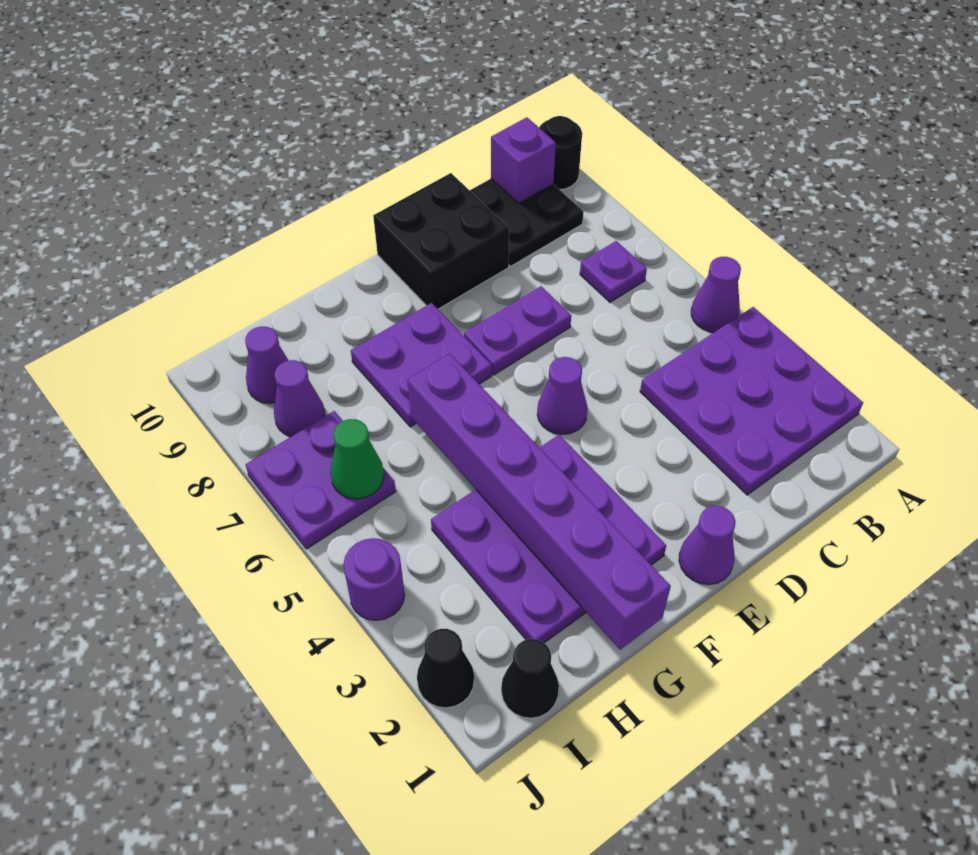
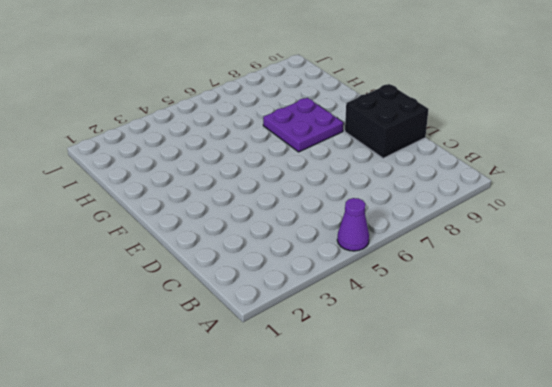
none -> purple plate A2:C4 level 1
none -> black round brick A10 level 1
none -> purple plate B7 level 1

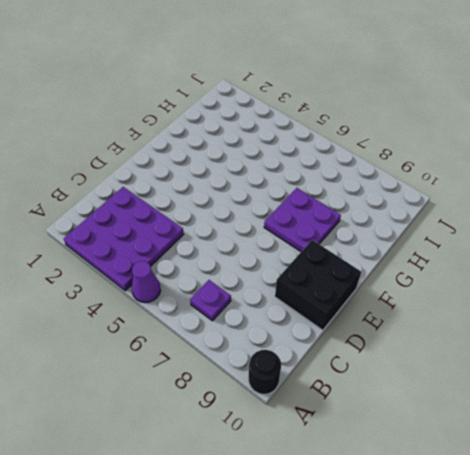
none -> black plate B9:C10 level 1
none -> purple plate D7:E7 level 1
none -> purple cone E1 level 1

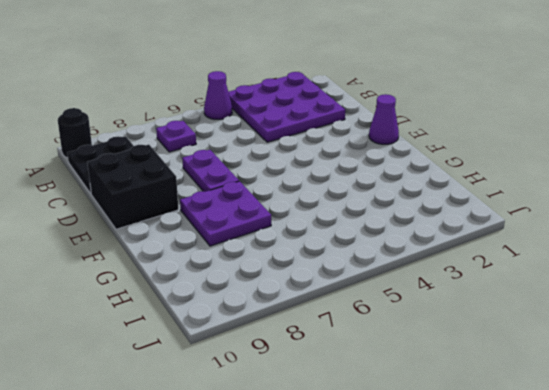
none -> purple cone E5 level 1
none -> purple plate F2:H4 level 1
none -> black cone I1 level 1

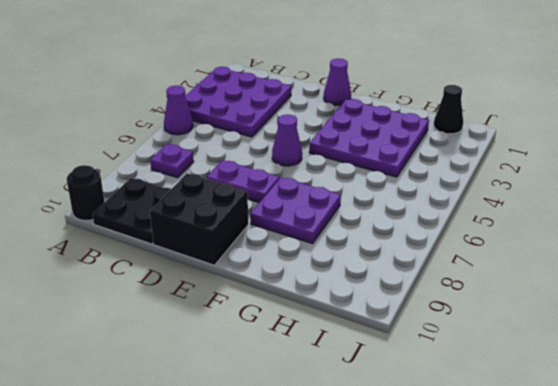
none -> purple plate I6:J7 level 1
none -> purple cone I8 level 1
none -> purple cone I9 level 1

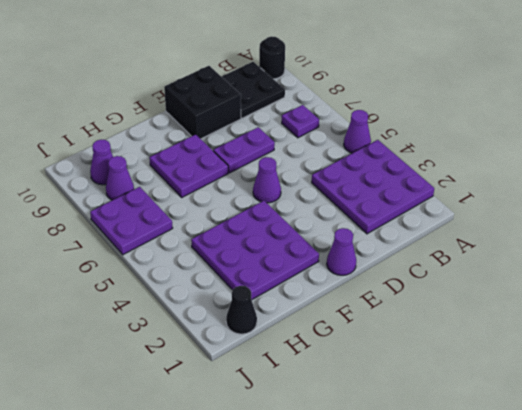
none -> black cone J2 level 1
none -> purple round brick J4 level 1
none -> purple brick B10 level 2

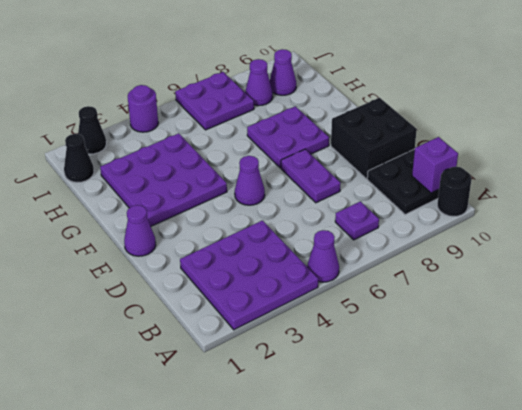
none -> purple brick G1:G6 level 2
none -> green cone I6 level 2

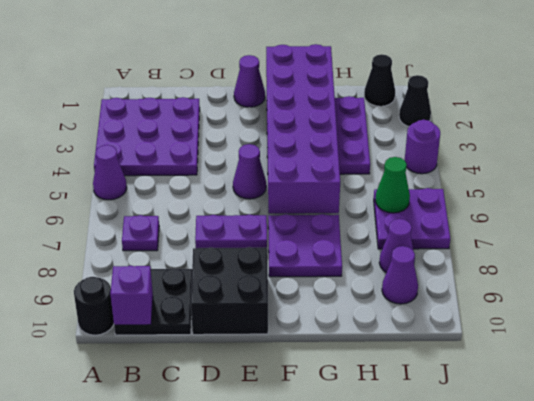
purple brick F1:G6 level 2 -> purple brick G1:G6 level 2

